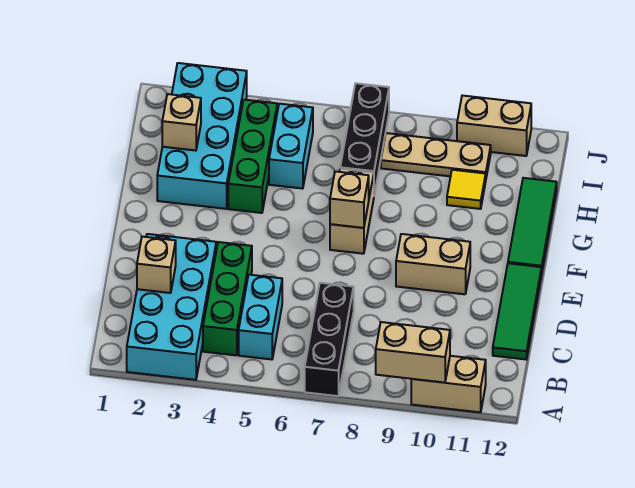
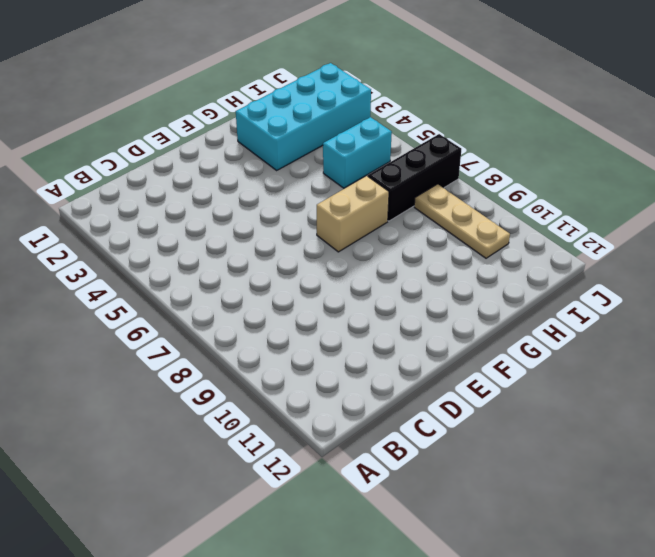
none -> cyan brick A2:D3 level 1
none -> black brick A7:C7 level 1
none -> tan brick A10:A11 level 1

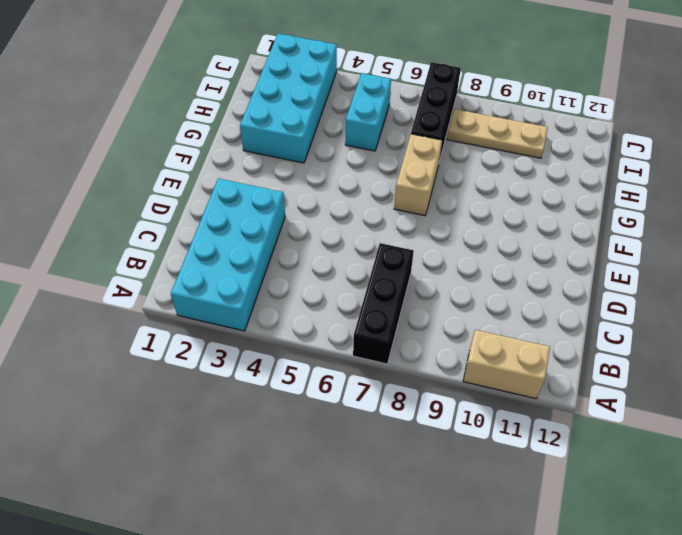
none -> green brick B4:D4 level 1
none -> cyan brick B5:C5 level 1
none -> green tile C12:E12 level 1

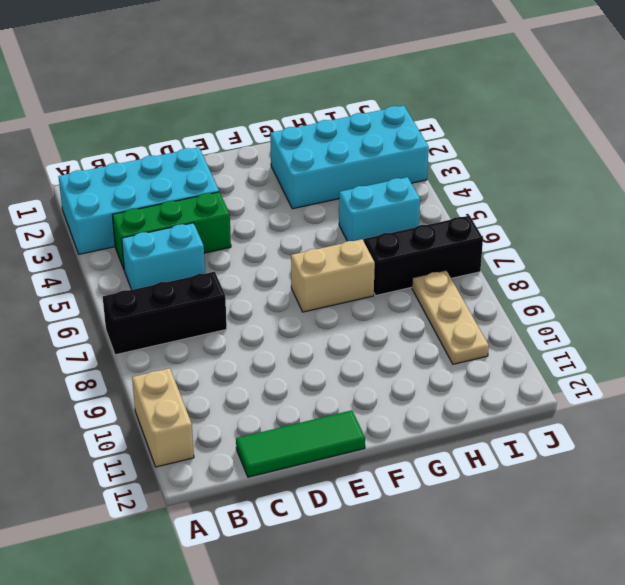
none -> tan brick E9:E10 level 1
none -> green tile F12:H12 level 1
none -> green brick G4:I4 level 1

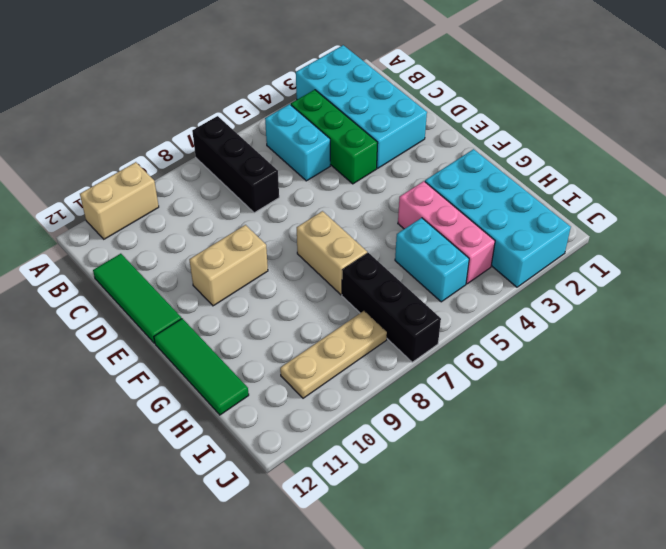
pink brick G4:I4 level 1 -> green brick G4:I4 level 1
none -> yellow tile H10 level 1
none -> tan brick J10:J11 level 1
none -> tan brick A9:A10 level 2

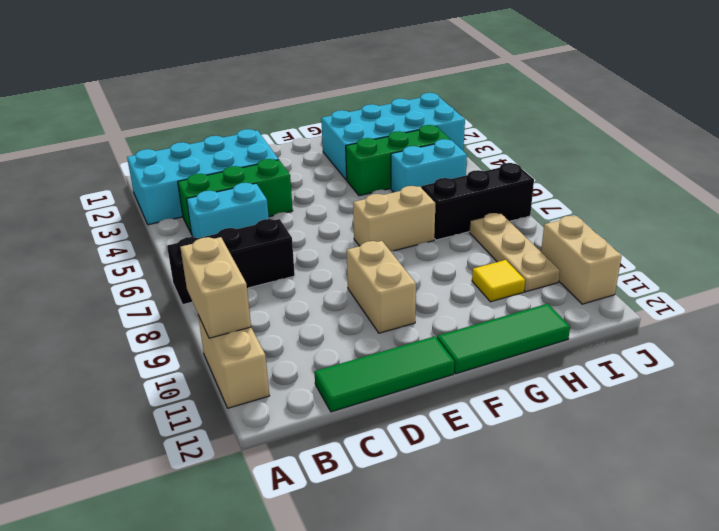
none -> tan brick C2 level 2
none -> tan brick F7 level 2
none -> tan brick H2 level 2

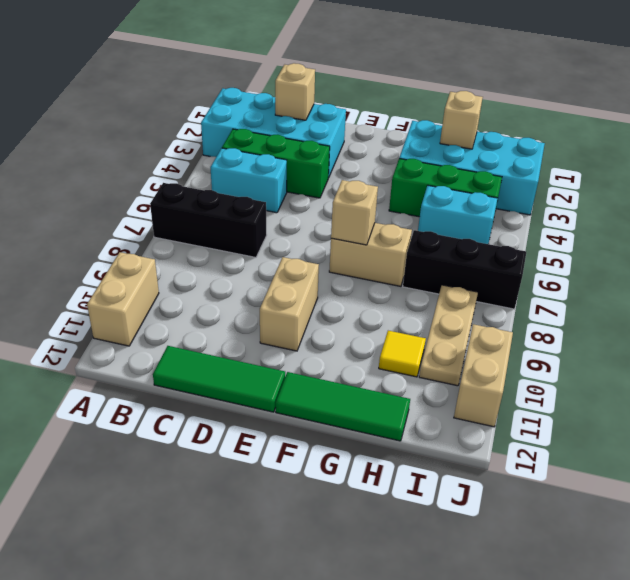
none -> tan brick A9:A10 level 2

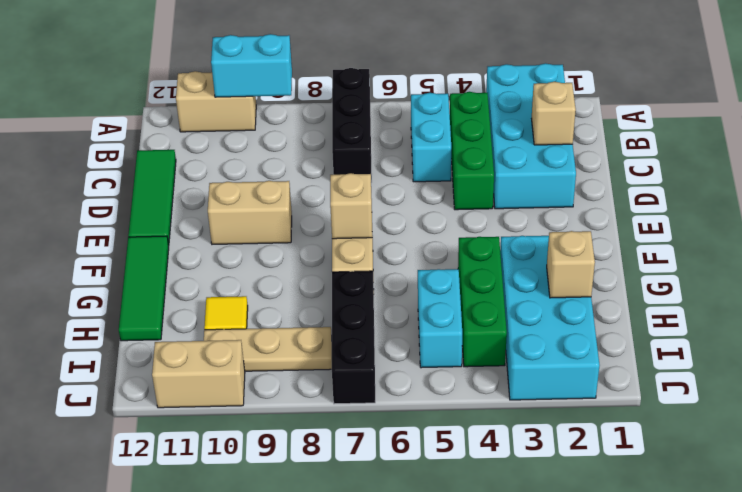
cyan brick A9:A10 level 2 -> tan brick A9:A10 level 2

